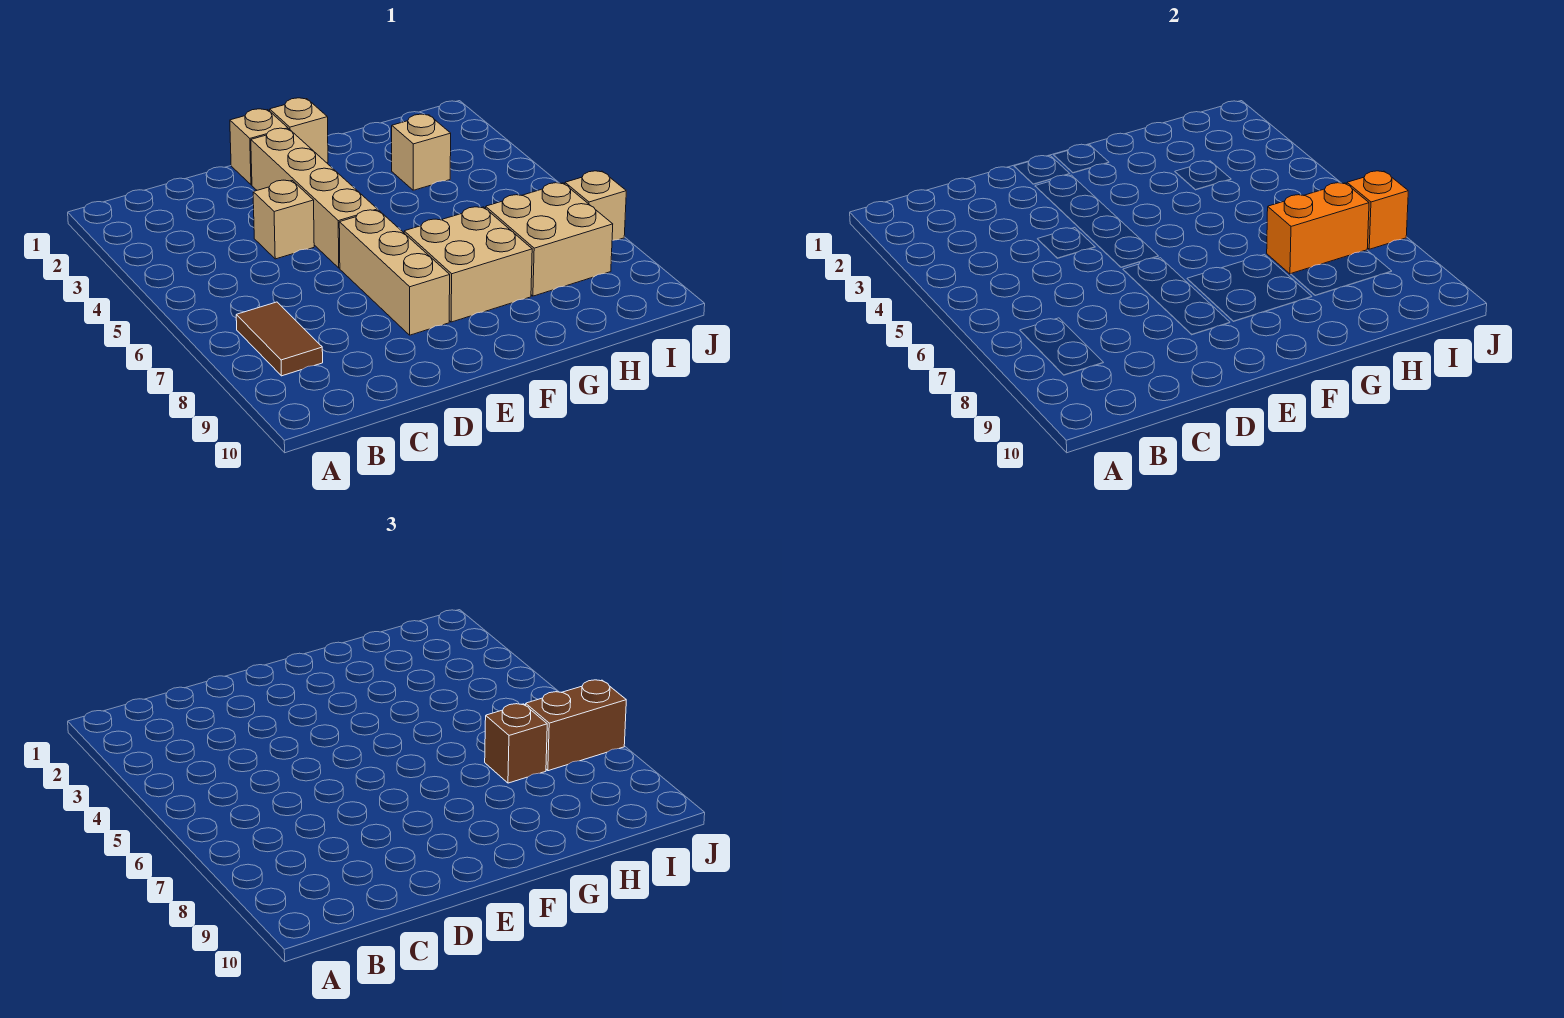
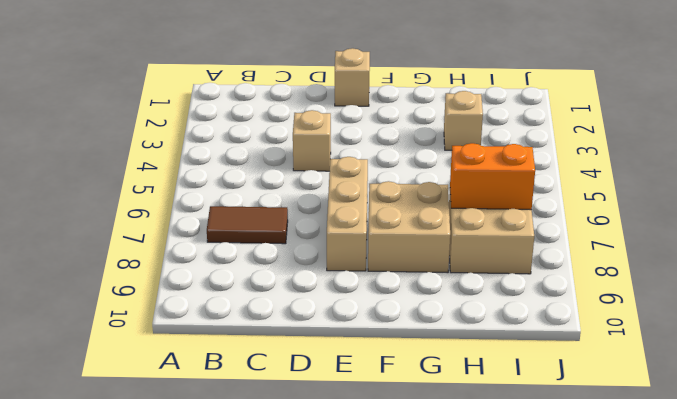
brown tile B7:C7 level 1 -> brown tile B7:B8 level 1
none -> tan brick E2:E5 level 1
none -> tan brick F1 level 1
none -> tan brick J7 level 1

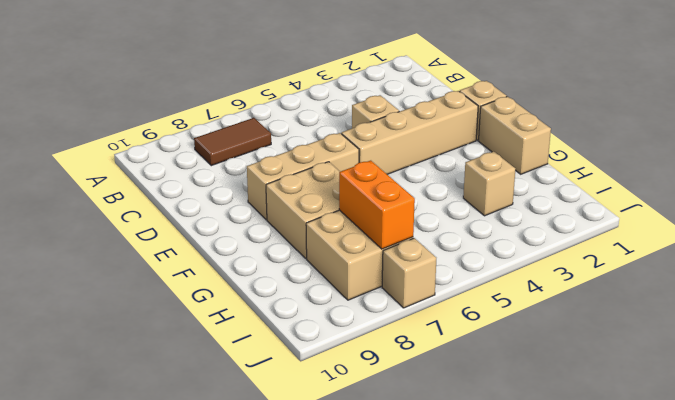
tan brick F1:G1 level 1 -> tan brick F1 level 1
none -> orange brick J7 level 2
none -> brown brick H7 level 3
none -> brown brick I7:J7 level 3

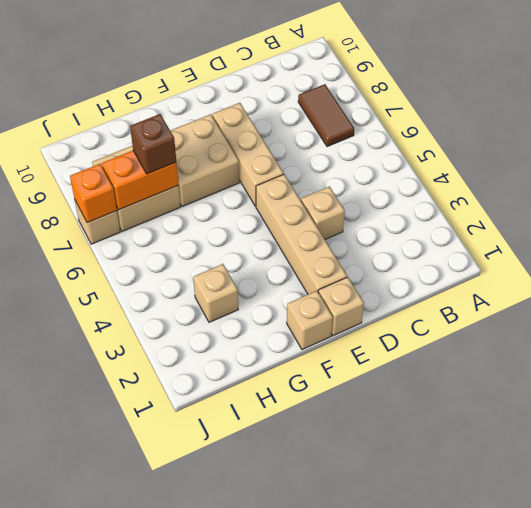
none -> brown brick I7:J7 level 3

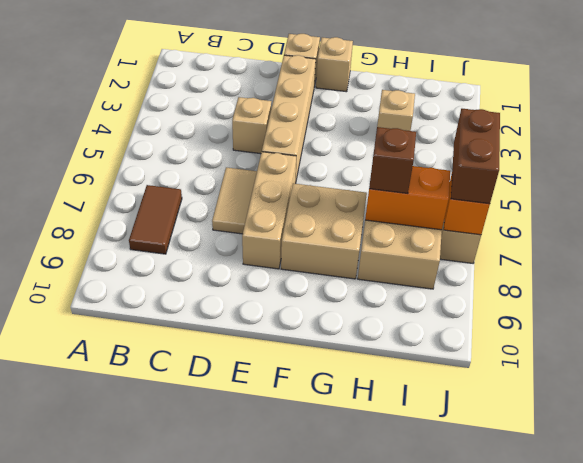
tan tile D6:D7 level 1 -> none
brown brick J6:J7 level 3 -> brown brick I7:J7 level 3

